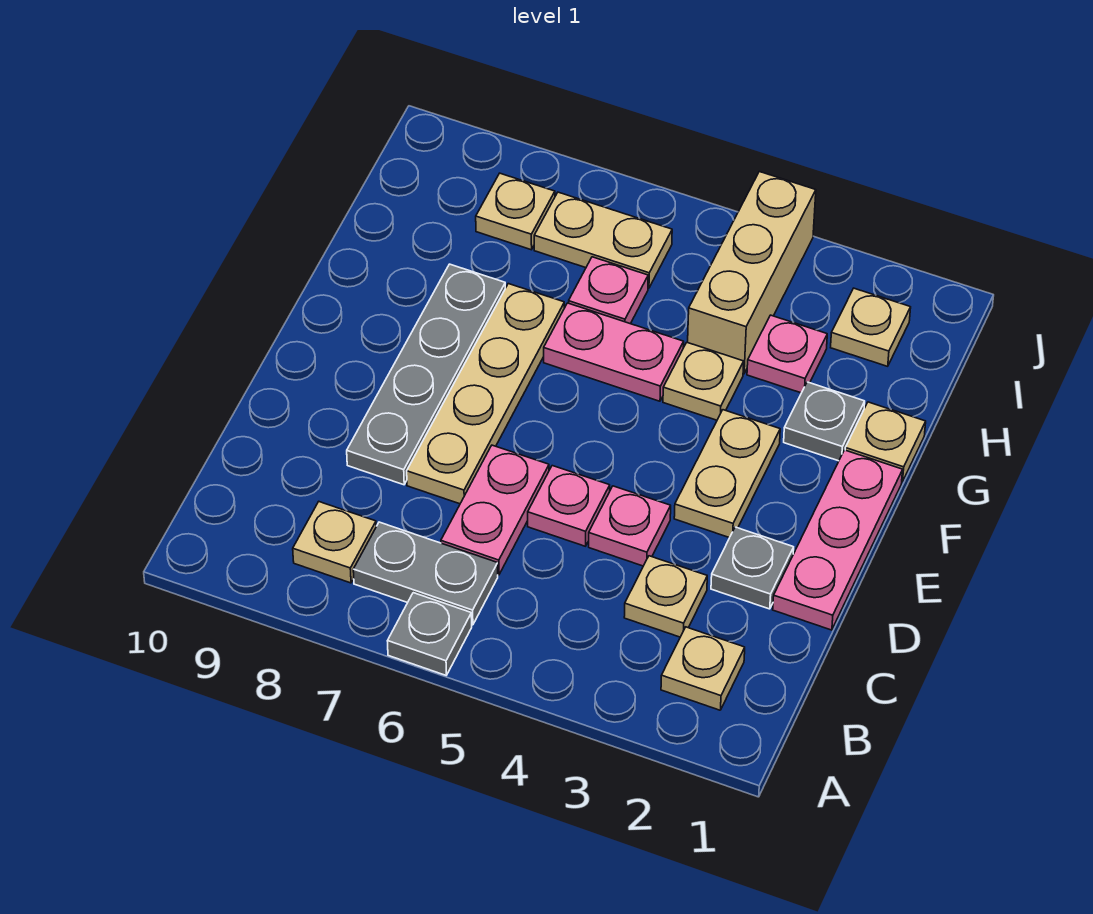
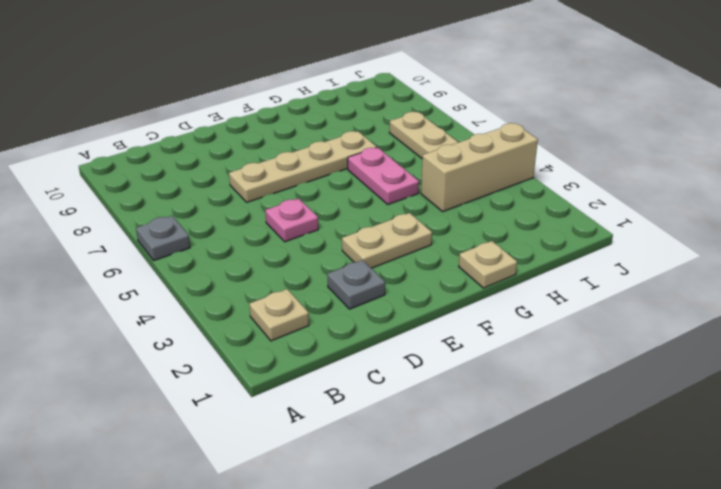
none -> grey plate B6:B7 level 1
none -> tan plate B8 level 1
none -> tan plate C3 level 1

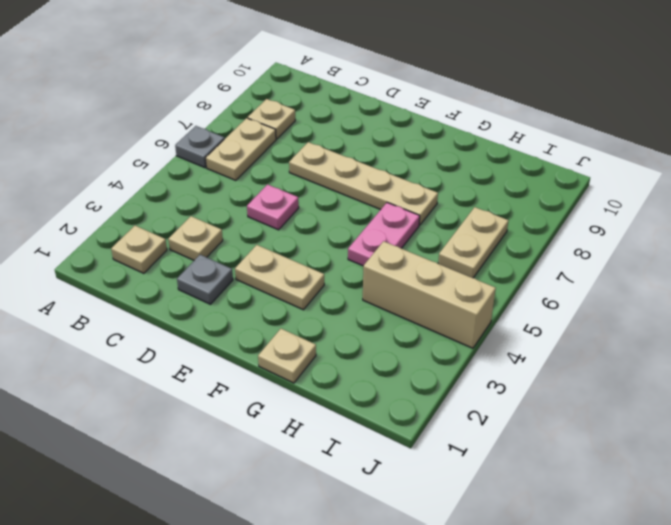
tan plate B6:B7 level 1 -> grey plate B6:B7 level 1
none -> pink plate C6:D6 level 1
none -> pink plate D1:F1 level 1
none -> pink plate D4 level 1

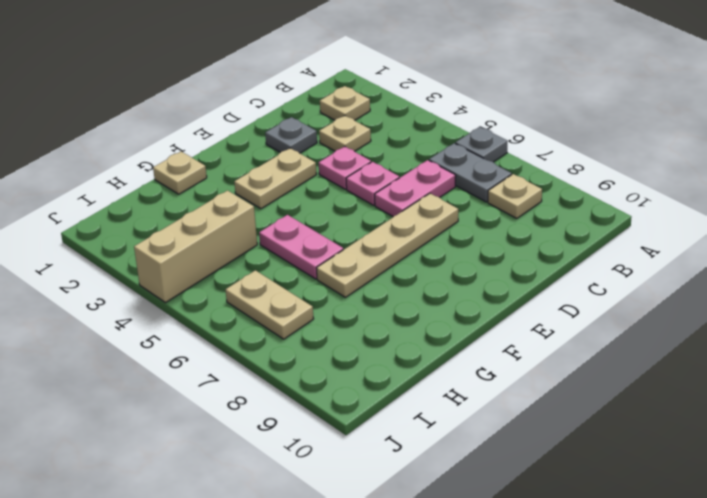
none -> pink plate D1:F1 level 1
none -> grey plate D8:G8 level 1
none -> grey plate G2 level 1

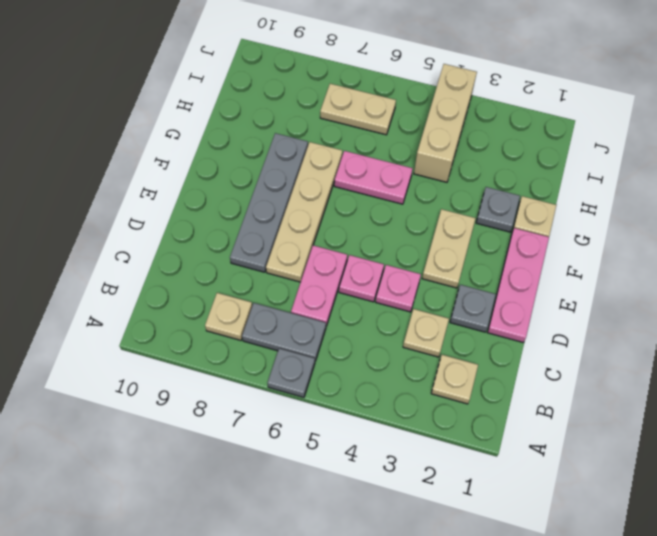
none -> tan plate G4 level 1
none -> pink plate H3 level 1
none -> pink plate H6 level 1

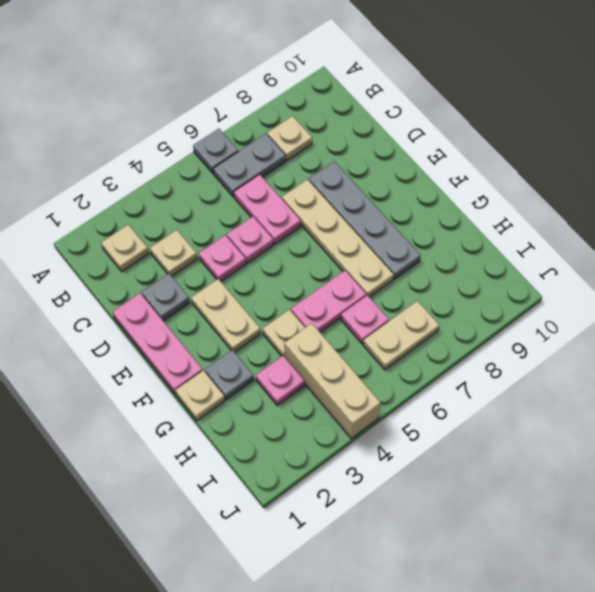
none -> tan plate I2 level 1
none -> tan plate I8 level 1

